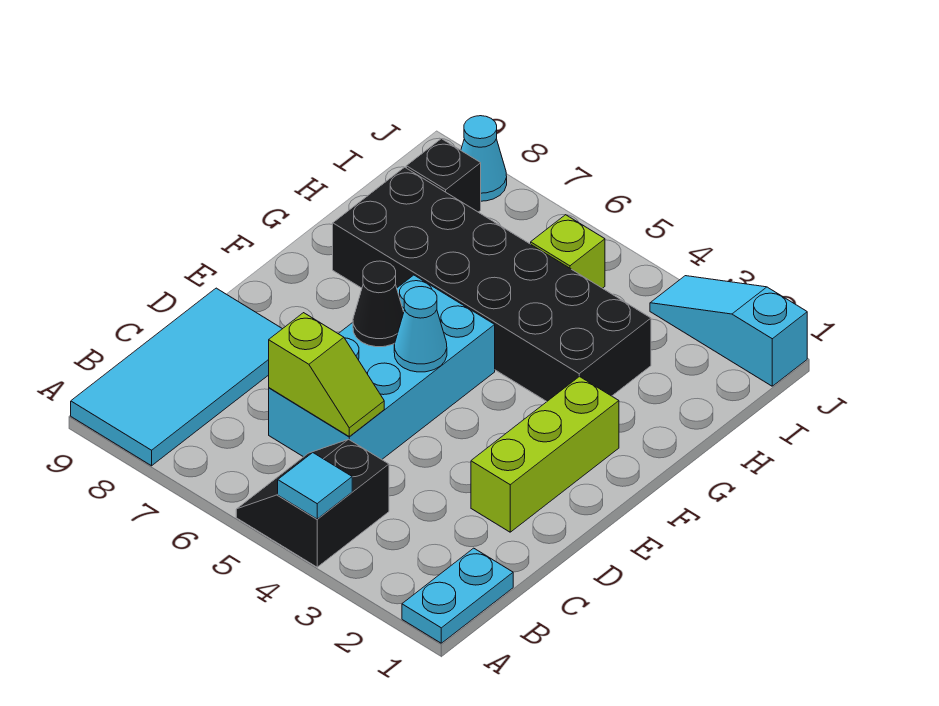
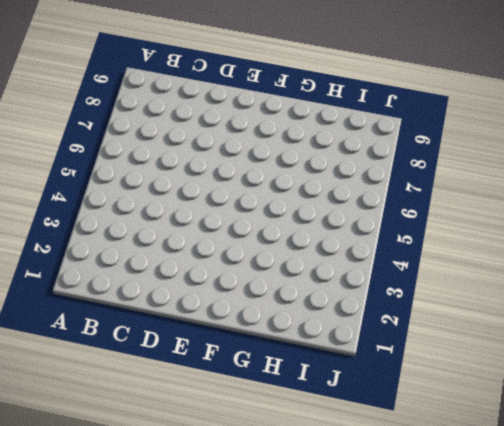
none -> cyan plate A1:B1 level 1
none -> black slope A4:B5 level 1 top 4
none -> cyan tile A8:D9 level 1

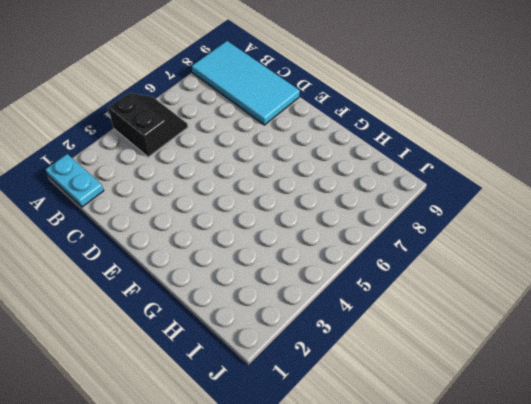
none -> cyan brick C5:F6 level 1
none -> lime brick D2:F2 level 1
none -> black brick G3:H8 level 1

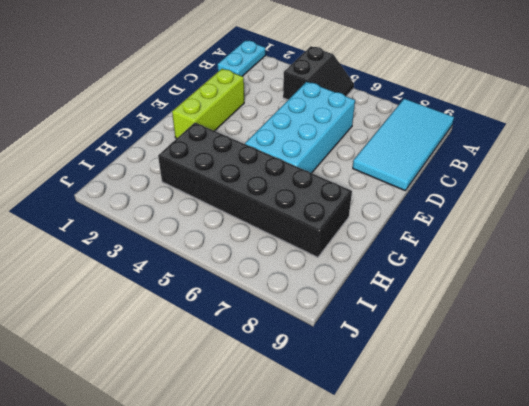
none -> lime brick I5 level 1
none -> black brick I8 level 1
none -> cyan slope J1:J3 level 1 top 1

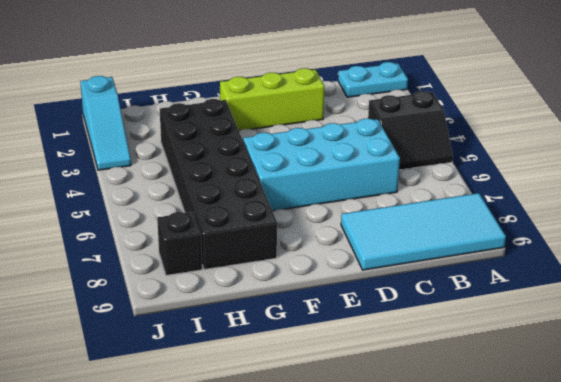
none -> lime brick I5 level 1
none -> cyan cone J8 level 1
none -> cyan tile A4 level 2

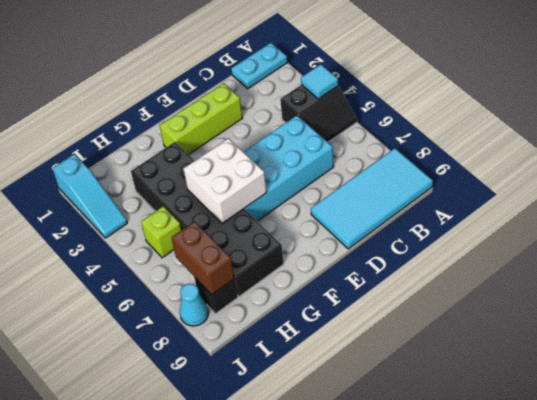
white brick F5:G6 level 2 -> none
brown brick I7:I8 level 2 -> none
none -> lime slope C5:C6 level 2 top 6
none -> cyan cone E5 level 2
none -> black cone E6 level 2

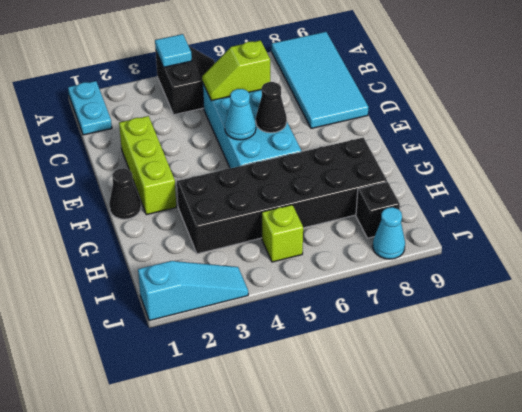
black cone F1 level 1 -> none

